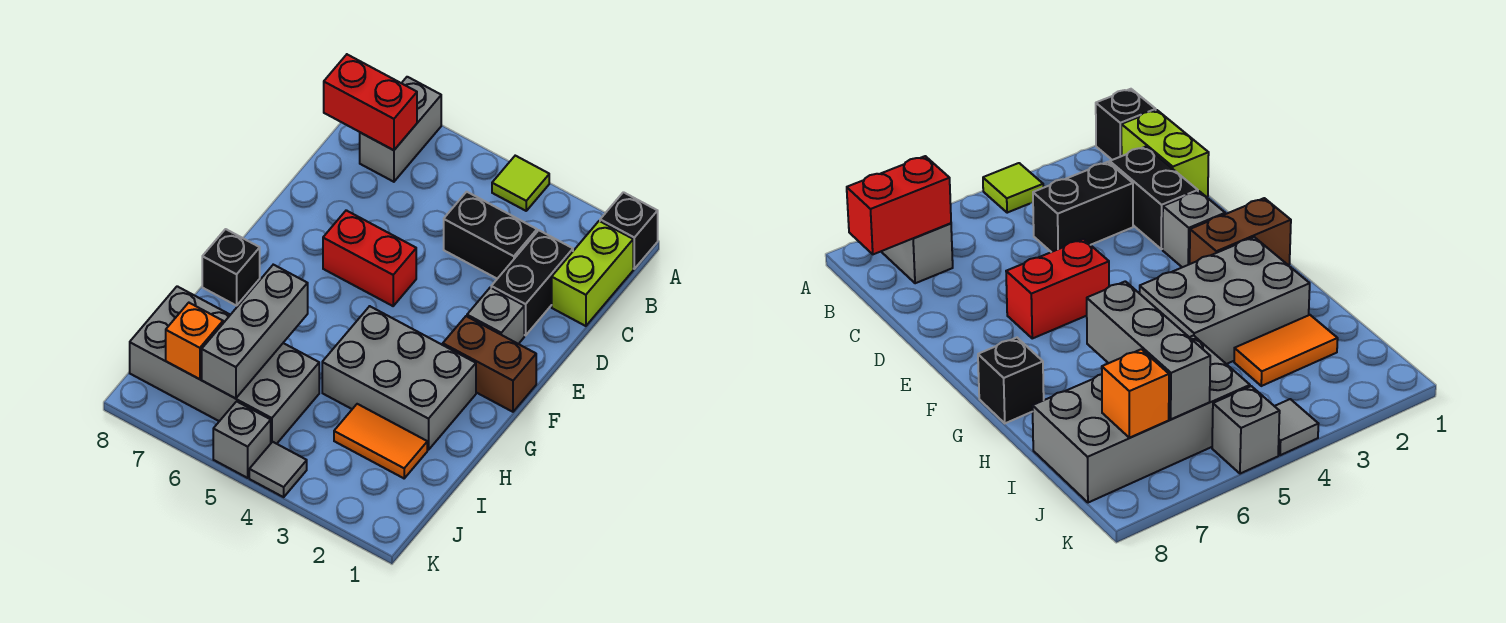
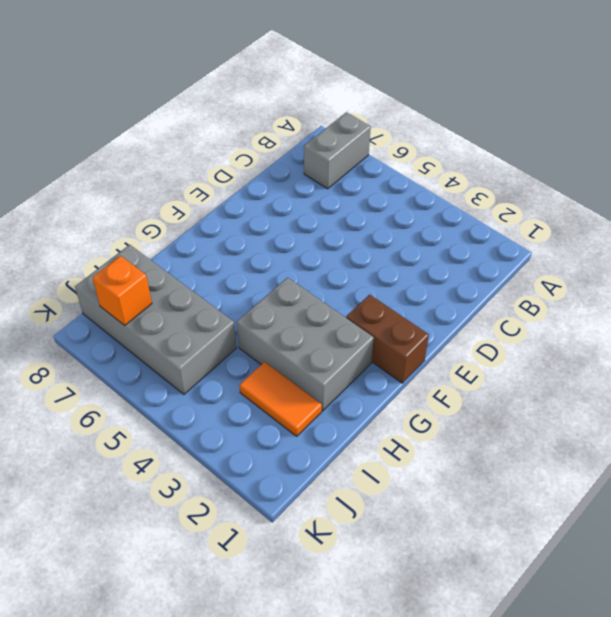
none -> black brick A1 level 1
none -> lime tile A4 level 1
none -> lime brick B1:C1 level 1

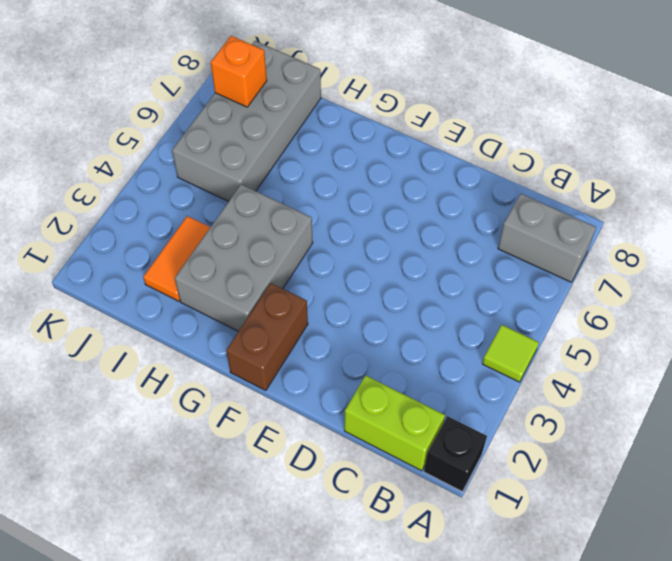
none -> black brick C2:D2 level 1
none -> black brick C3:C4 level 1
none -> grey brick E2 level 1

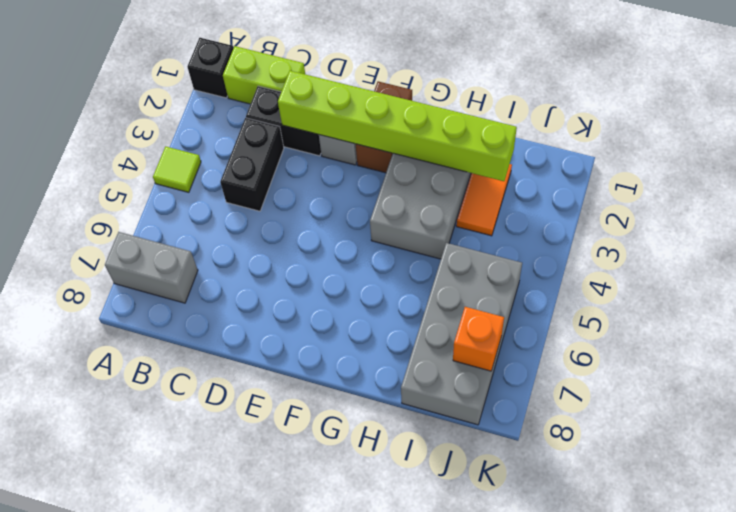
lime brick D2:I2 level 2 -> none
none -> red brick E5:E6 level 1
none -> black brick G8 level 1
none -> grey tile K4 level 1

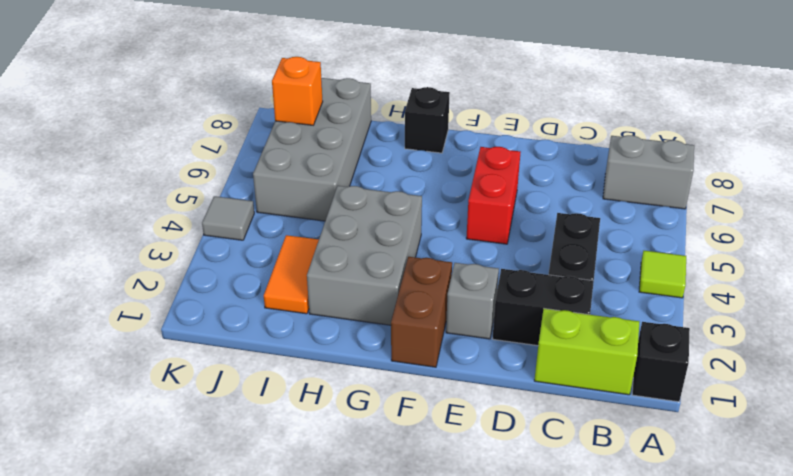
none -> grey brick K5 level 1
none -> red brick B7:B8 level 2
none -> grey brick H6:J6 level 2

